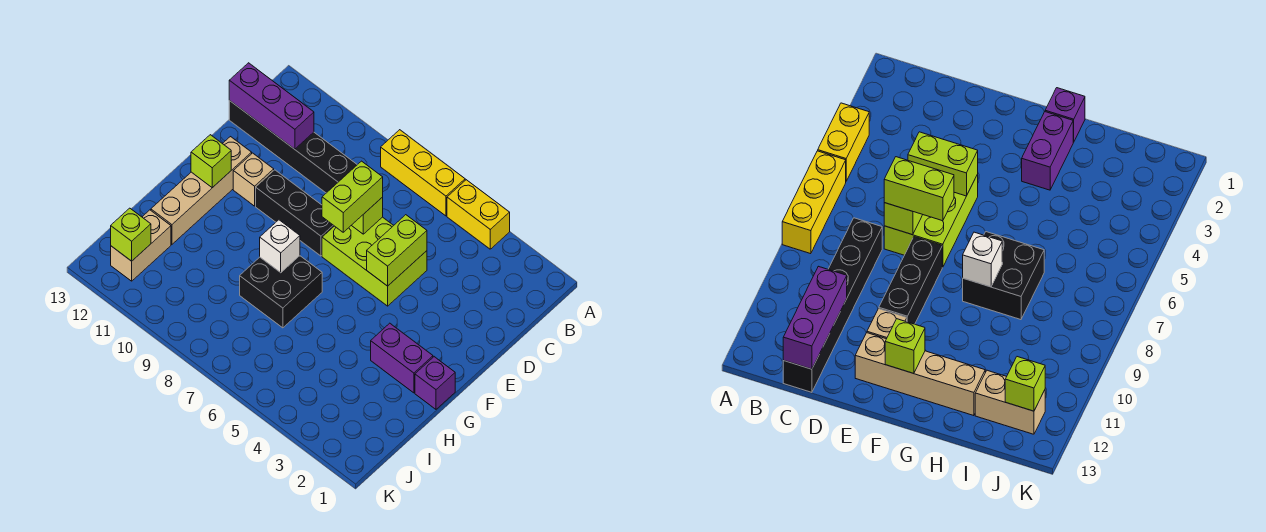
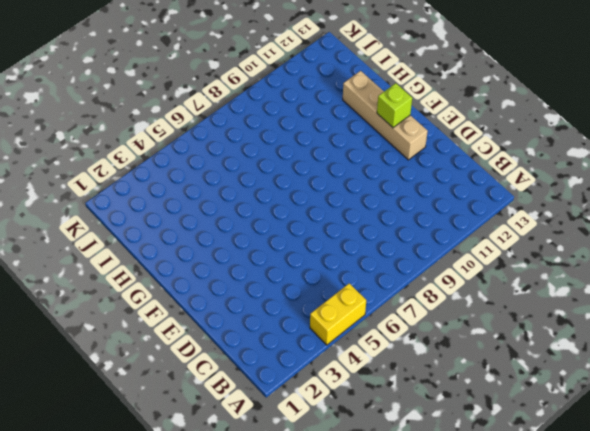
none -> yellow brick A6:A8 level 1
none -> black brick C8:C13 level 1
none -> lime brick D5:E7 level 1

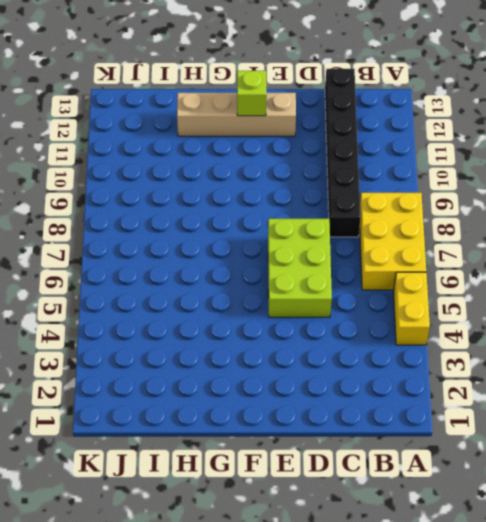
yellow brick A6:B8 level 1 -> yellow brick A6:A8 level 1
none -> black brick E8:E10 level 1
none -> tan brick E11 level 1
none -> purple brick G1 level 1

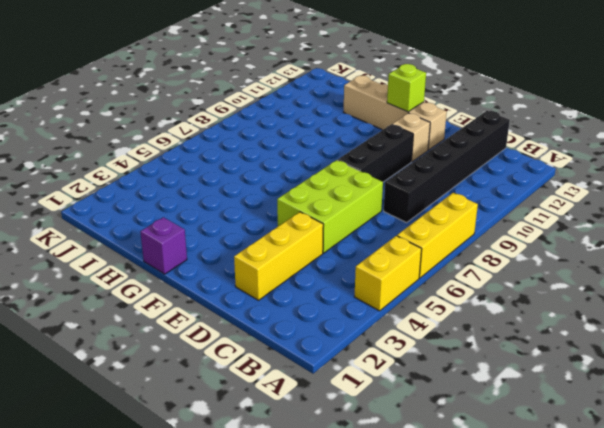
yellow brick D2:D4 level 1 -> none
none -> purple brick G2:G3 level 1
none -> black brick G7:H8 level 1
none -> tan brick I12:J12 level 1

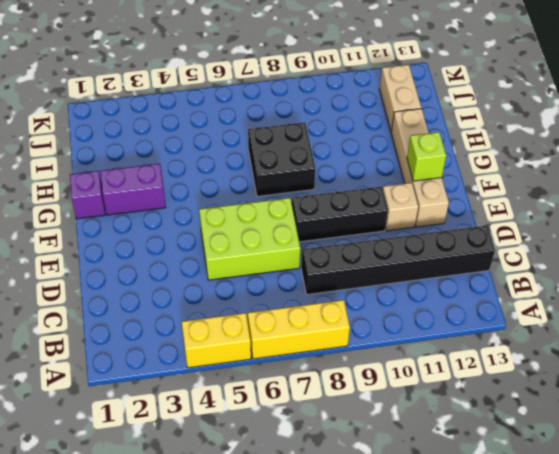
none -> purple brick C11:C13 level 2
none -> lime brick D5:E5 level 2
none -> lime brick D7 level 2

